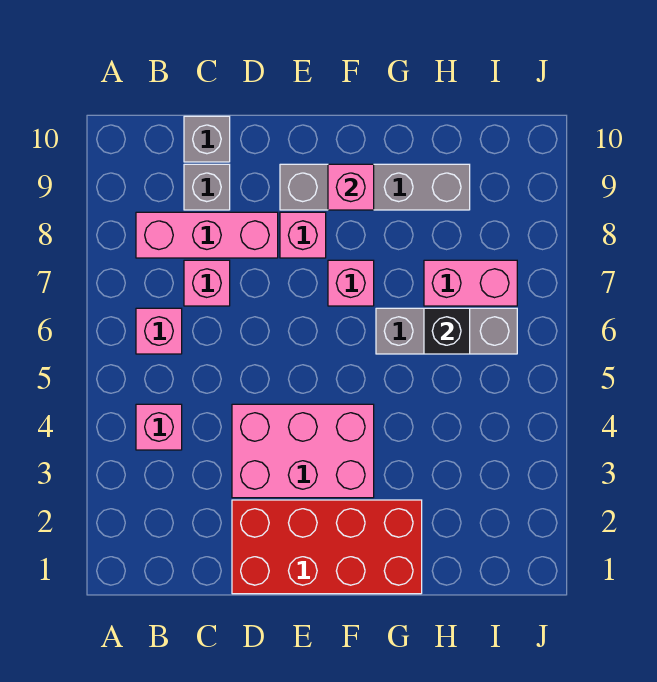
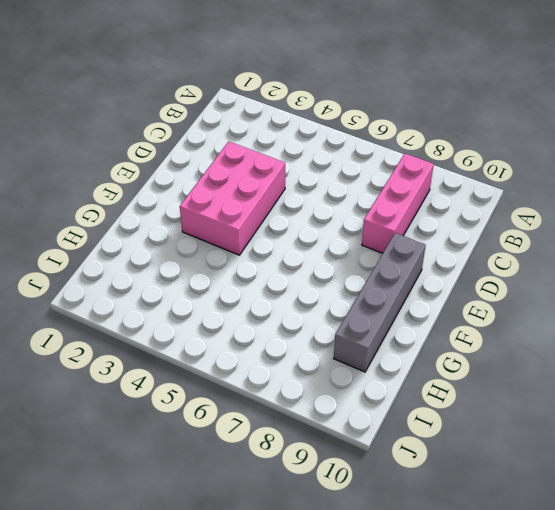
none -> pink brick B4 level 1
none -> pink brick B6 level 1
none -> pink brick C7 level 1

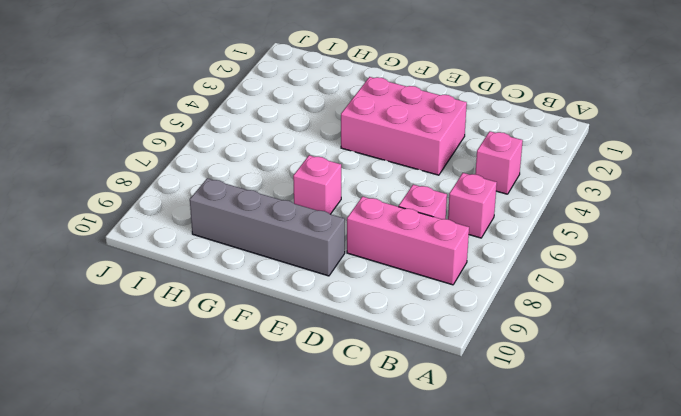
none -> grey brick C9 level 1
none -> grey brick C10 level 1
none -> red brick D1:G2 level 1

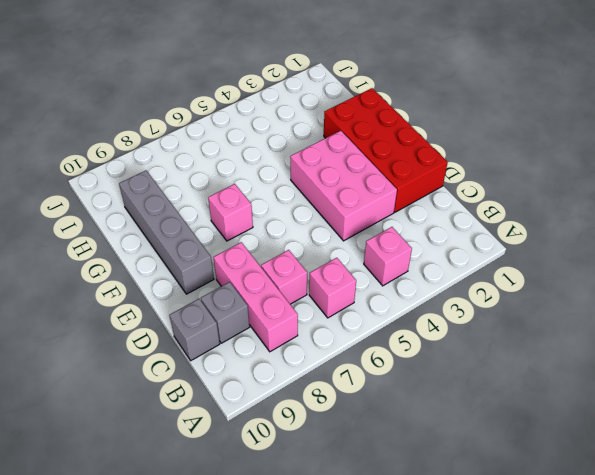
none -> pink brick E8 level 1
none -> grey brick G6:I6 level 1
none -> pink brick H7:I7 level 1

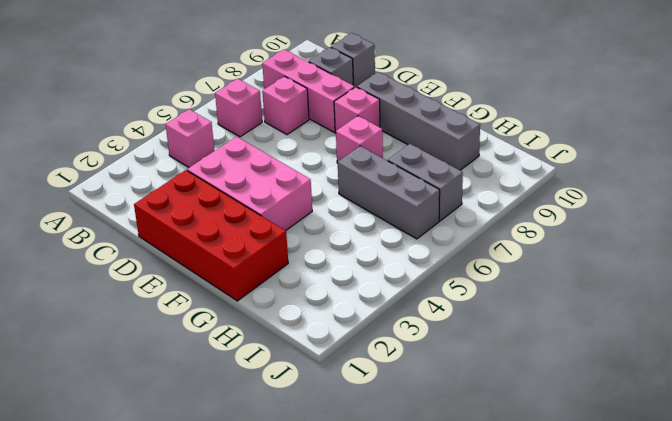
grey brick H7:I7 level 1 -> pink brick H7:I7 level 1
none -> pink brick F9 level 2
none -> black brick H6 level 2

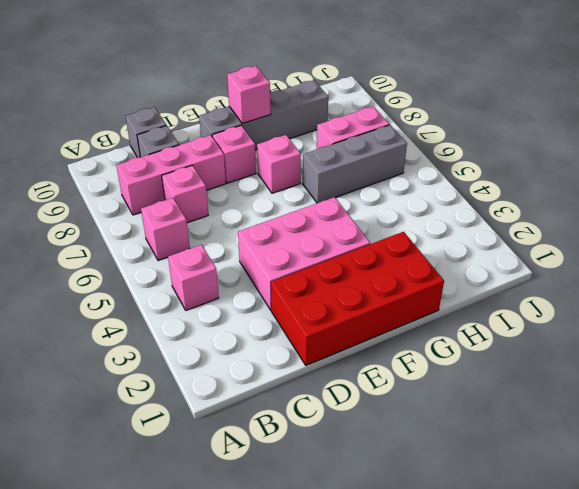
none -> black brick H6 level 2

